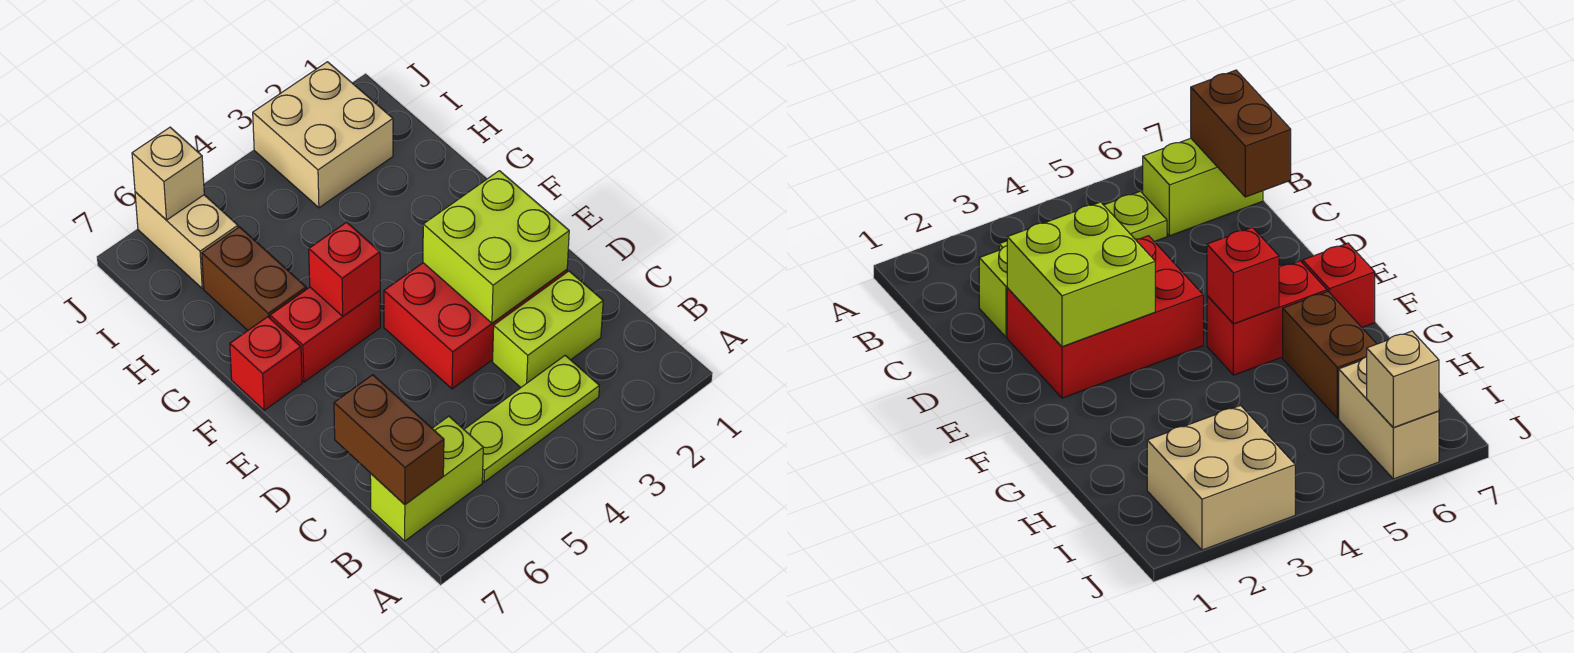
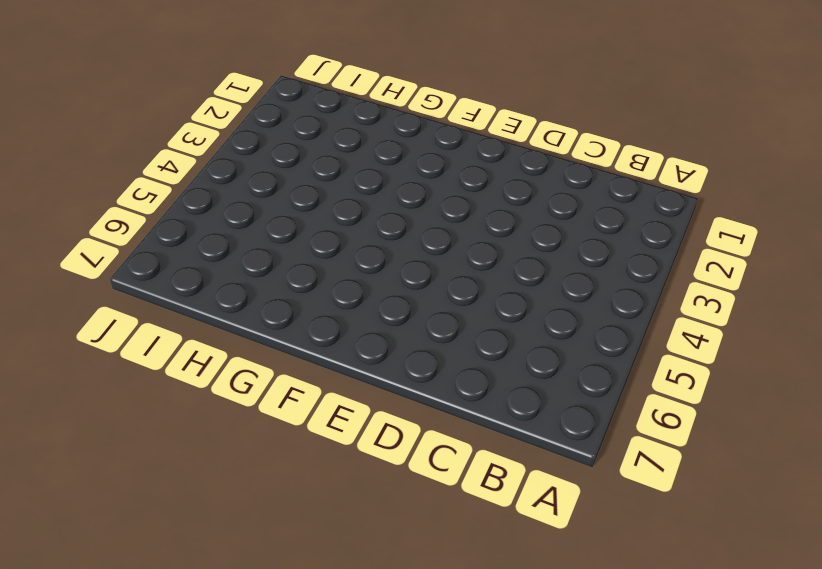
none -> lime plate B3:B5 level 1
none -> lime brick B6:B7 level 1
none -> lime brick C2:C3 level 1

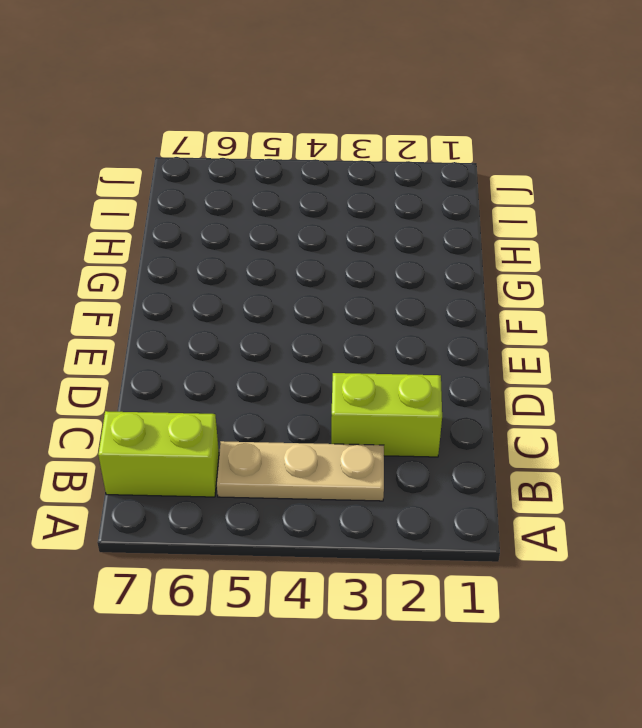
tan plate B3:B5 level 1 -> lime plate B3:B5 level 1
none -> red brick D2:E4 level 1
none -> red brick F5:F6 level 1
none -> red brick F7 level 1

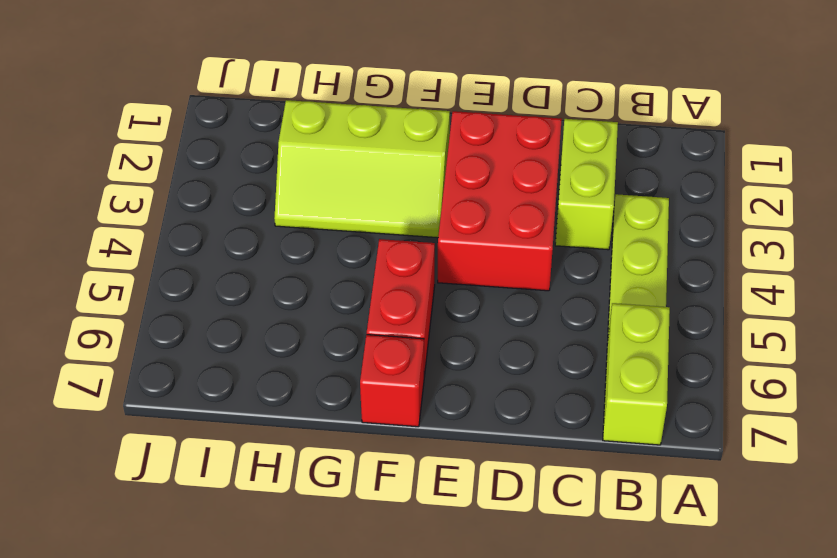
lime slope F2:H3 level 1 top 2 -> none
none -> brown brick G6:H6 level 1
none -> tan brick I2:J3 level 1
none -> tan brick I6:J6 level 1

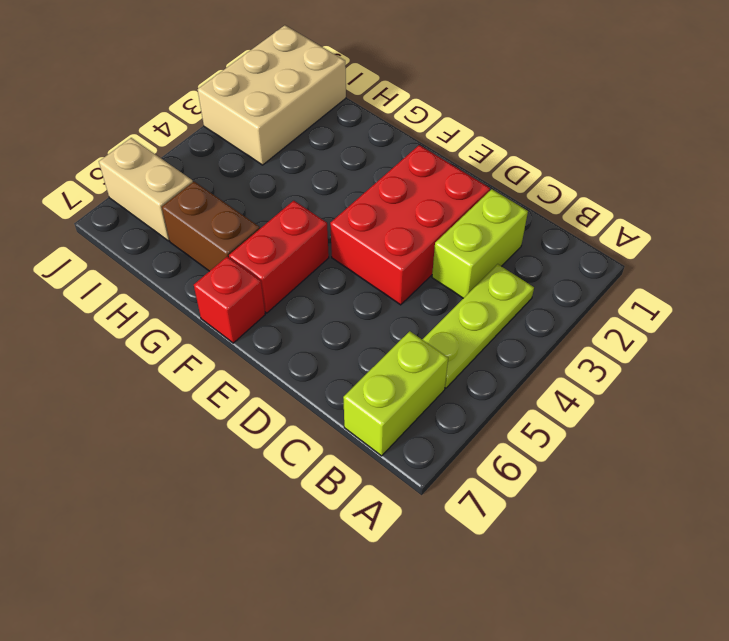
tan brick I1:J3 level 1 -> tan brick I2:J3 level 1
none -> brown brick B7:C7 level 2
none -> lime brick D2:E3 level 2
none -> red brick F5 level 2

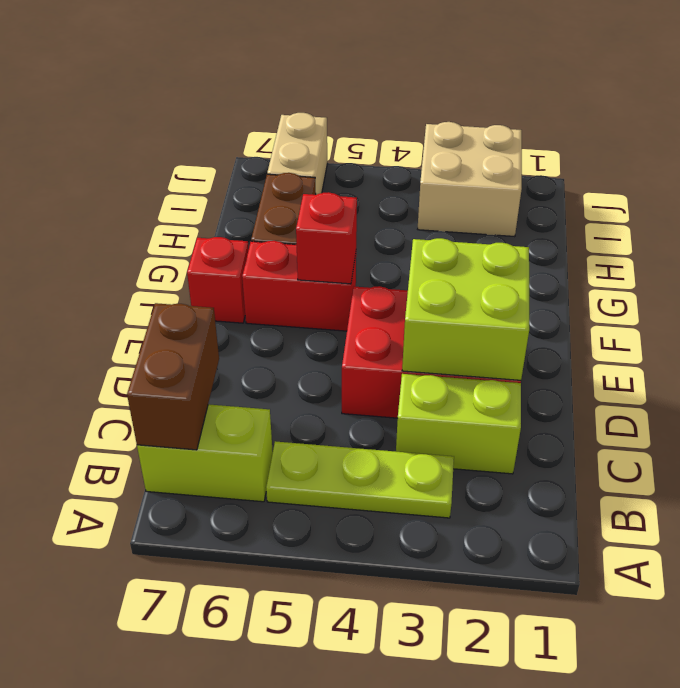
none -> tan brick J6 level 2

